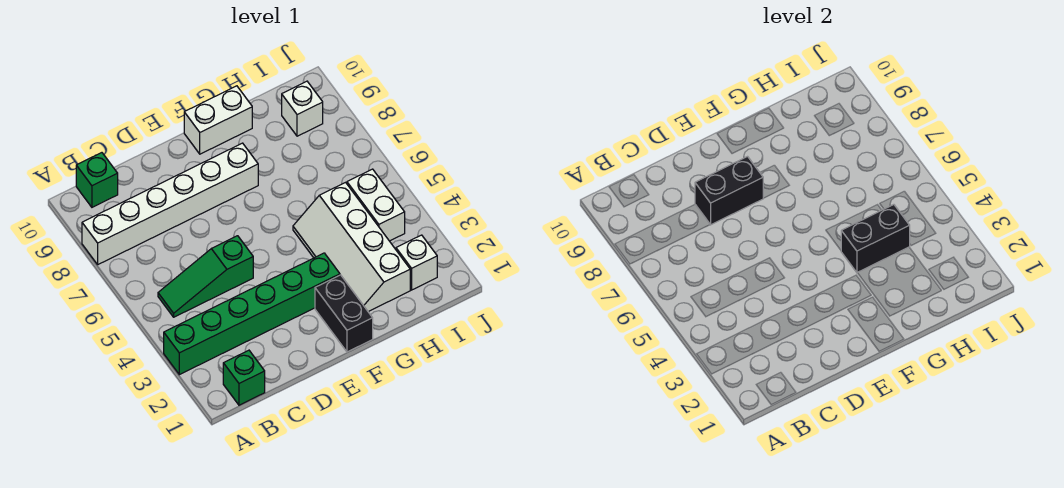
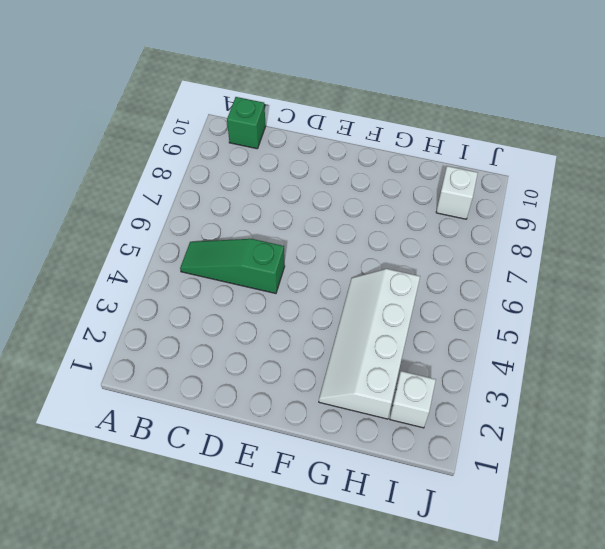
none -> green brick A3:F3 level 1
none -> white brick A8:F8 level 1
none -> green brick B1 level 1

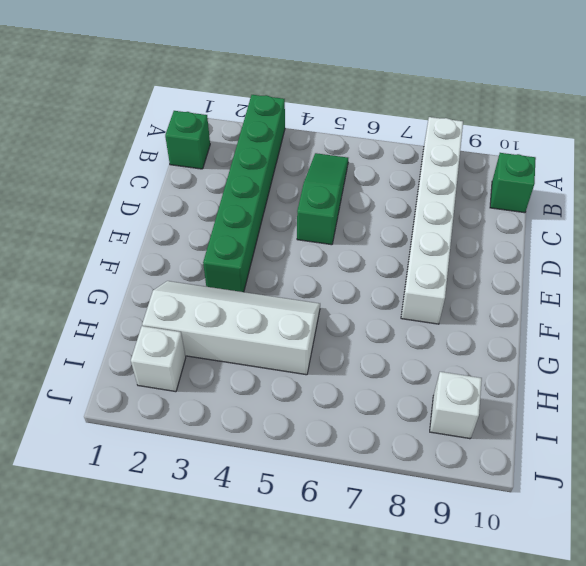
none -> black brick F1:F2 level 1
none -> white brick F10:G10 level 1
none -> white brick I4:I5 level 1

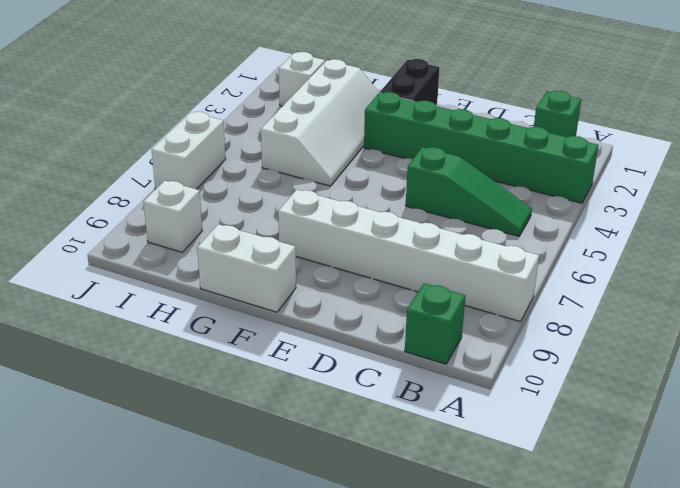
white brick J6:J7 level 1 -> white brick I4:I5 level 1
none -> black brick D8:E8 level 2
none -> black brick G4:H4 level 2

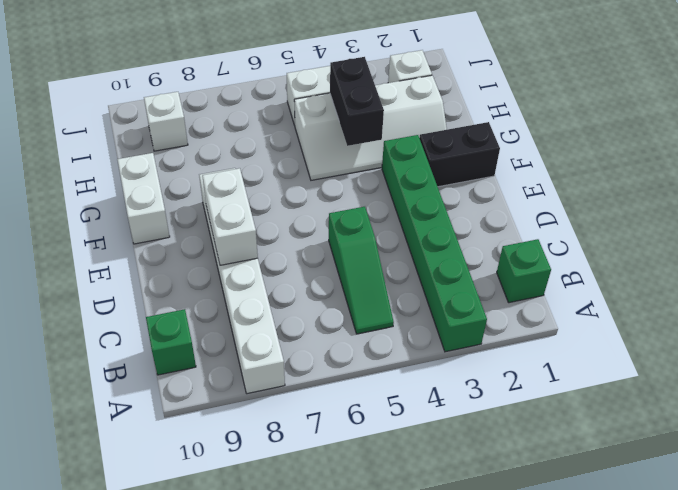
white brick D8:E8 level 2 -> black brick D8:E8 level 2

